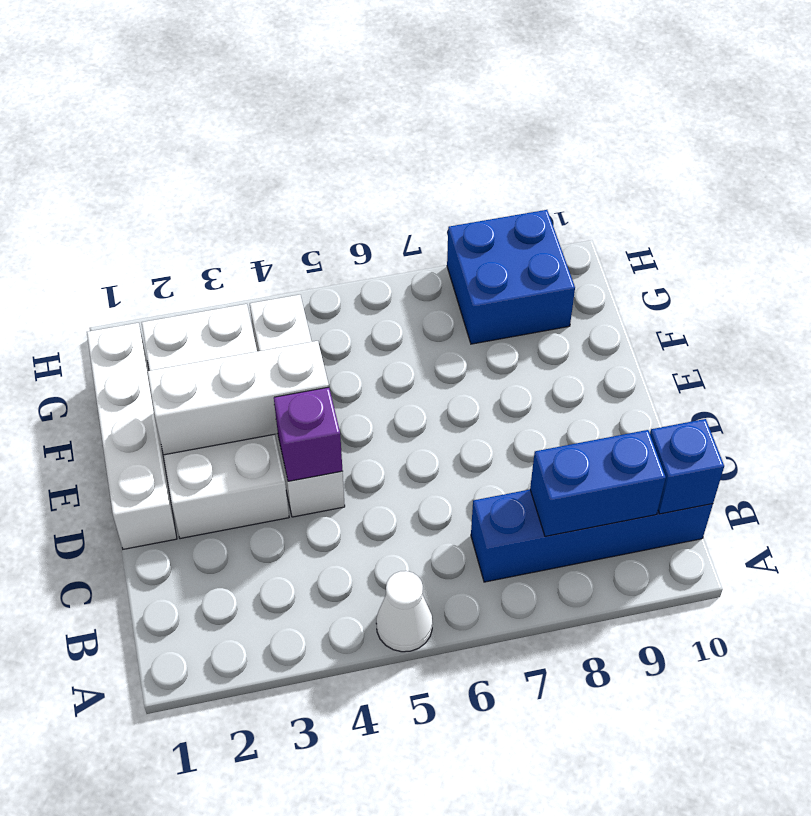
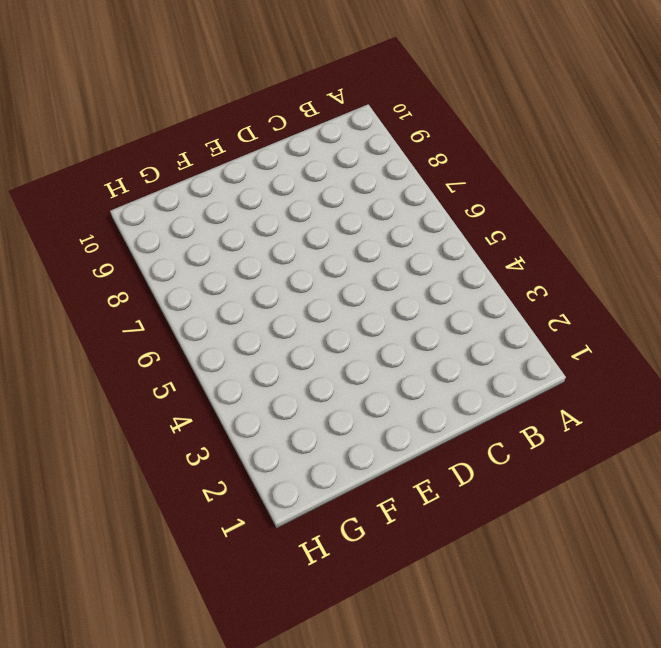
none -> white cone A5 level 1
none -> blue brick B7:B10 level 1

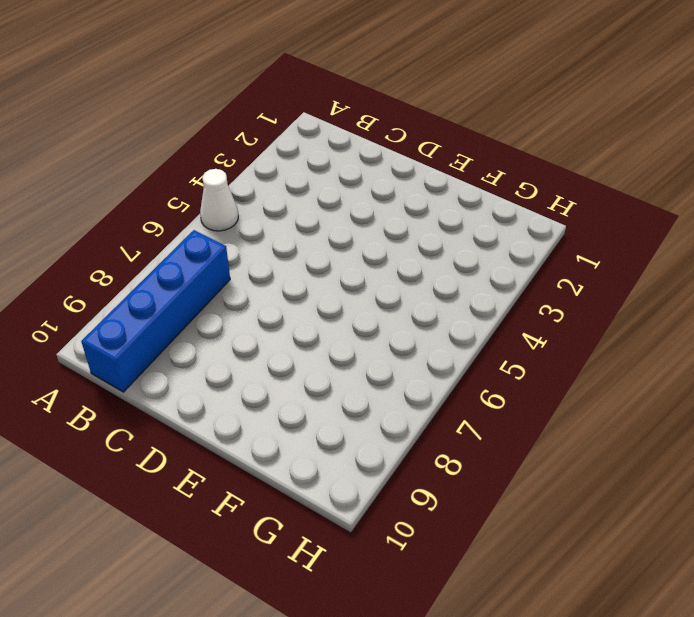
none -> white brick D1:G1 level 1
none -> white brick D2:G3 level 1

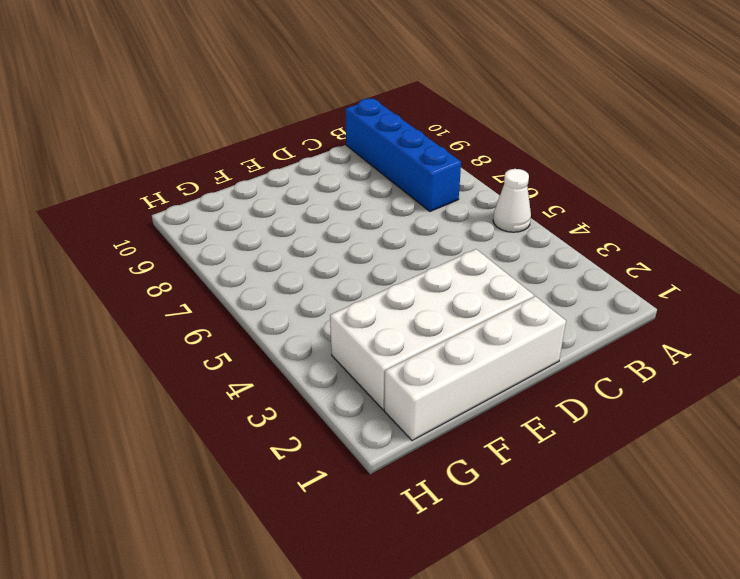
none -> white brick D4:G4 level 1
none -> blue brick G8:H9 level 1

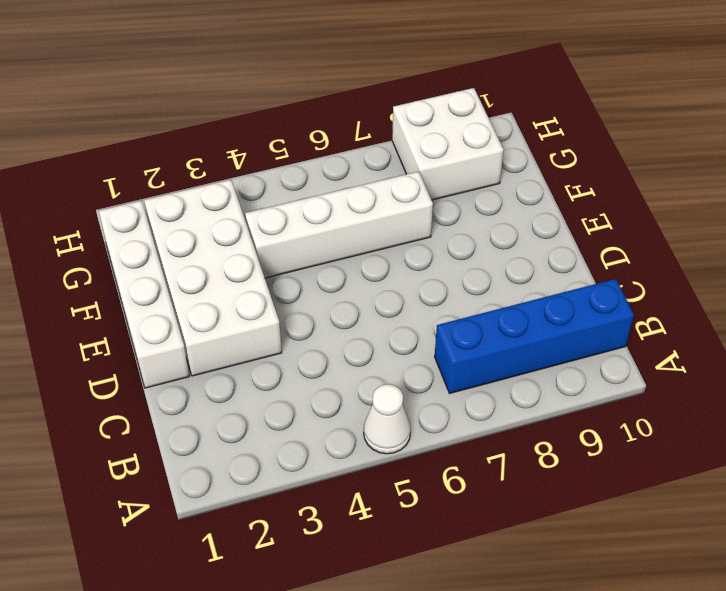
white brick F4:F7 level 1 -> white brick D4:G4 level 1
white brick G8:H9 level 1 -> blue brick G8:H9 level 1
none -> blue brick B8:B9 level 2
none -> blue brick B10 level 2

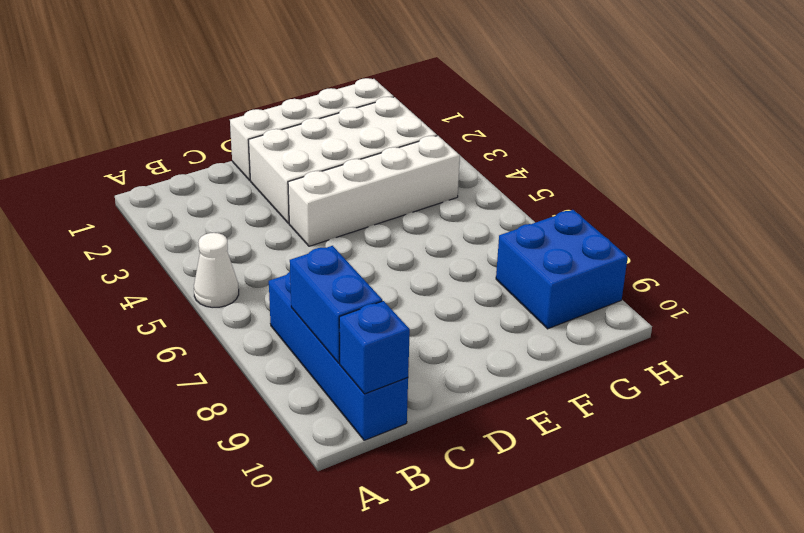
none -> purple brick D4 level 2
none -> white brick E2:E4 level 2

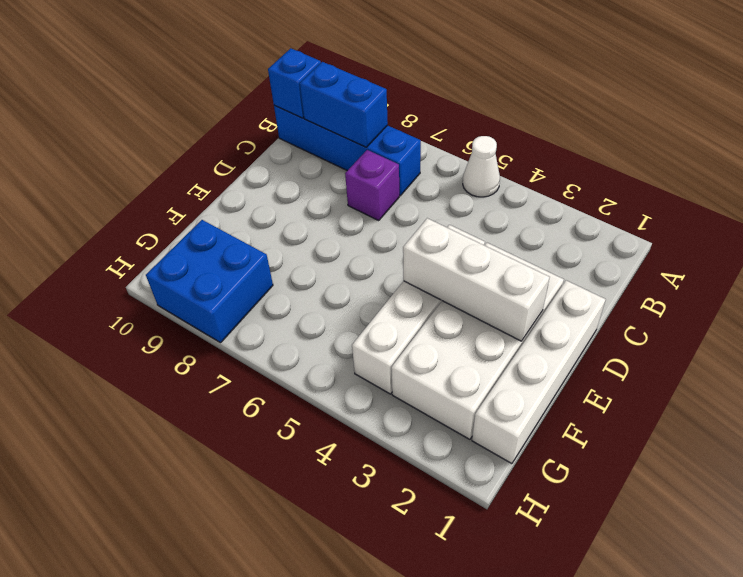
purple brick C7 level 1 -> purple brick D4 level 2

